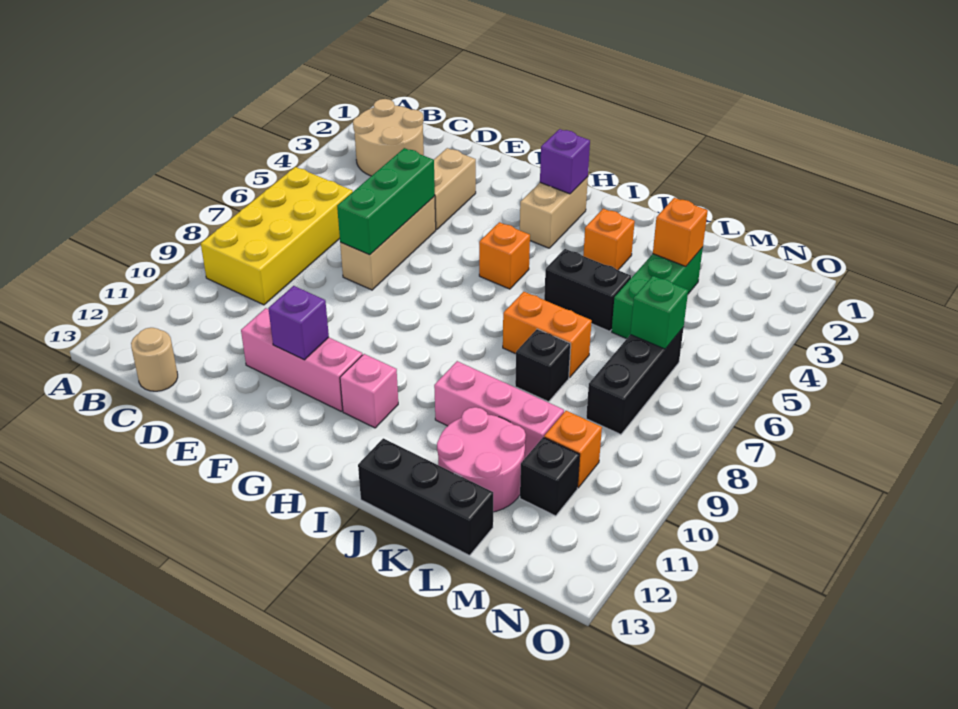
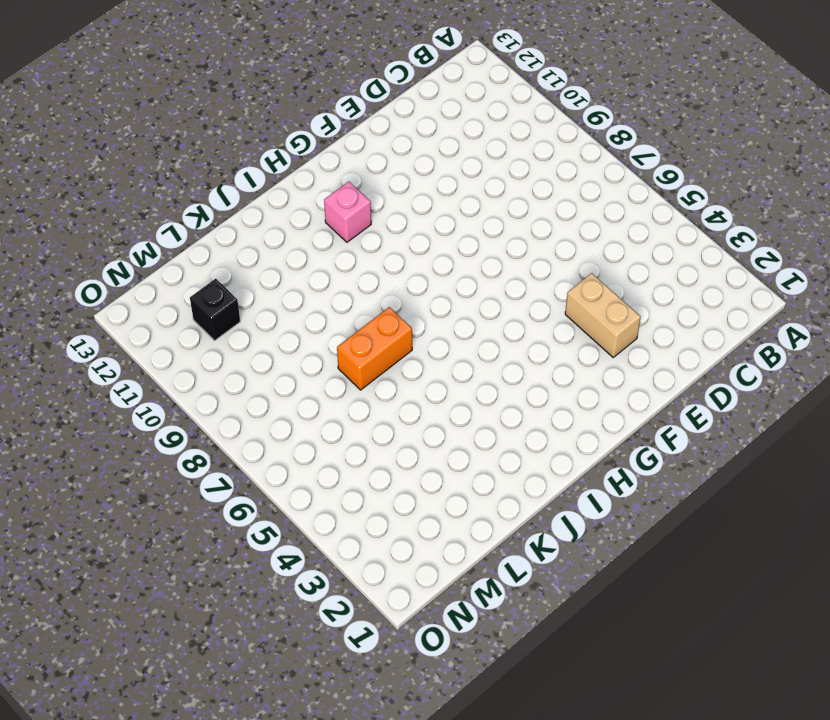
none -> tan round brick B2:C3 level 1
none -> yellow brick B6:C9 level 1
none -> tan round brick C13 level 1

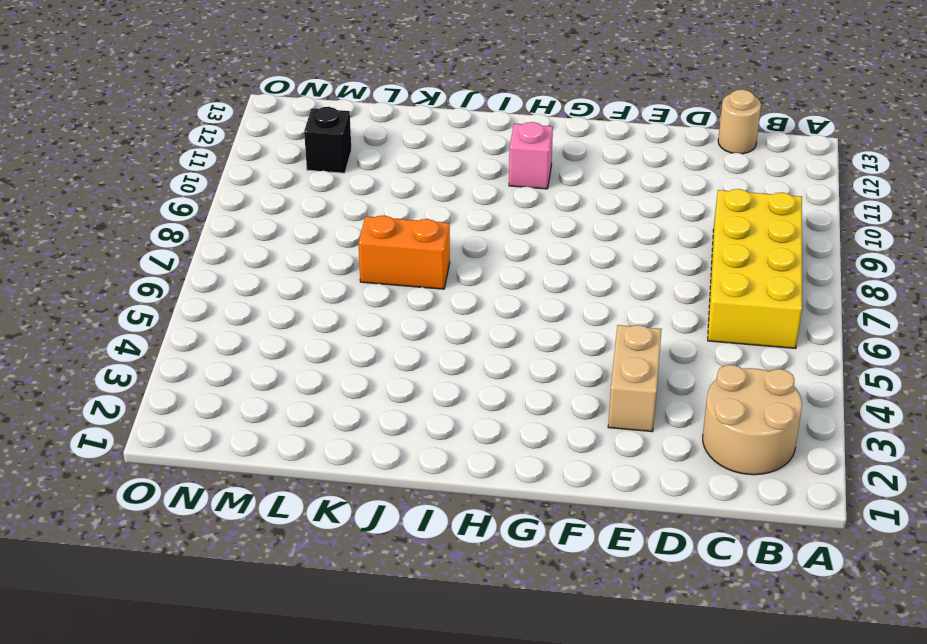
none -> tan brick E5:E7 level 1
none -> pink brick E11:G11 level 1
none -> tan brick H2:H3 level 1

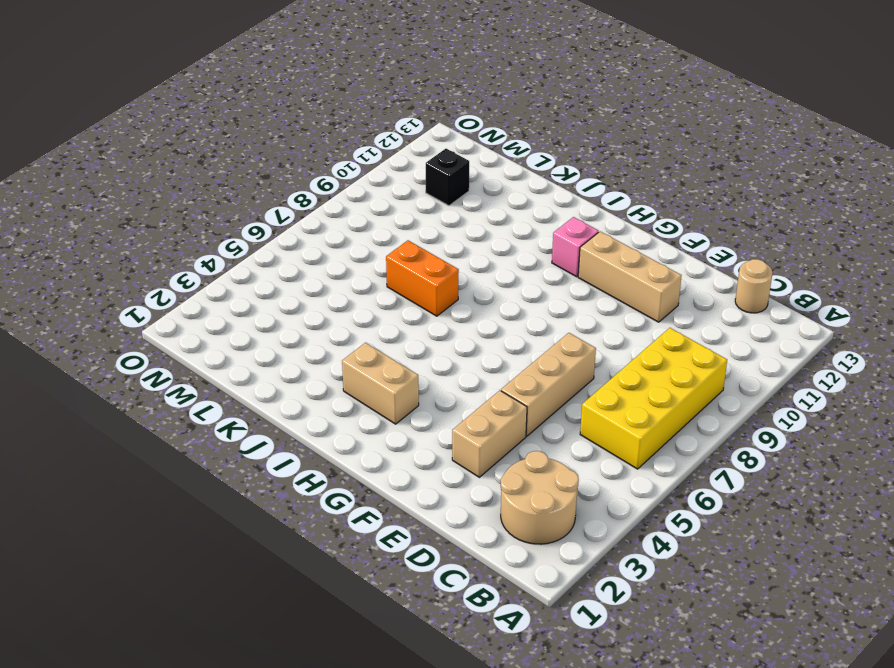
tan brick E11:G11 level 1 -> pink brick E11:G11 level 1
tan brick H3:I3 level 1 -> tan brick H2:H3 level 1
none -> orange brick H5 level 1
none -> orange brick J3 level 1
none -> black brick J5:K5 level 1

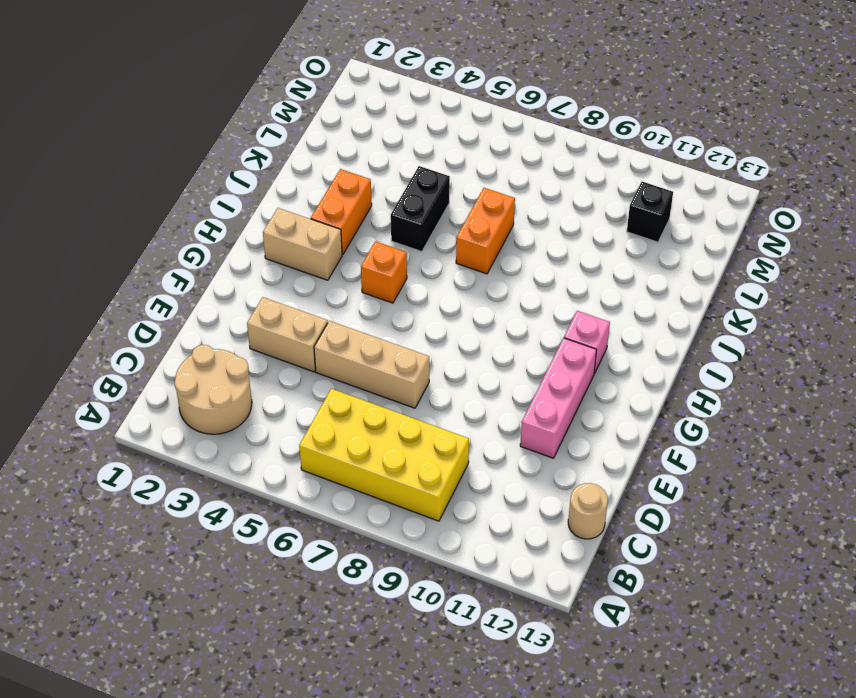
orange brick I3:J3 level 1 -> orange brick J3 level 1
none -> pink brick J10:L10 level 1
none -> black brick J13:L13 level 1
none -> black brick K8 level 1

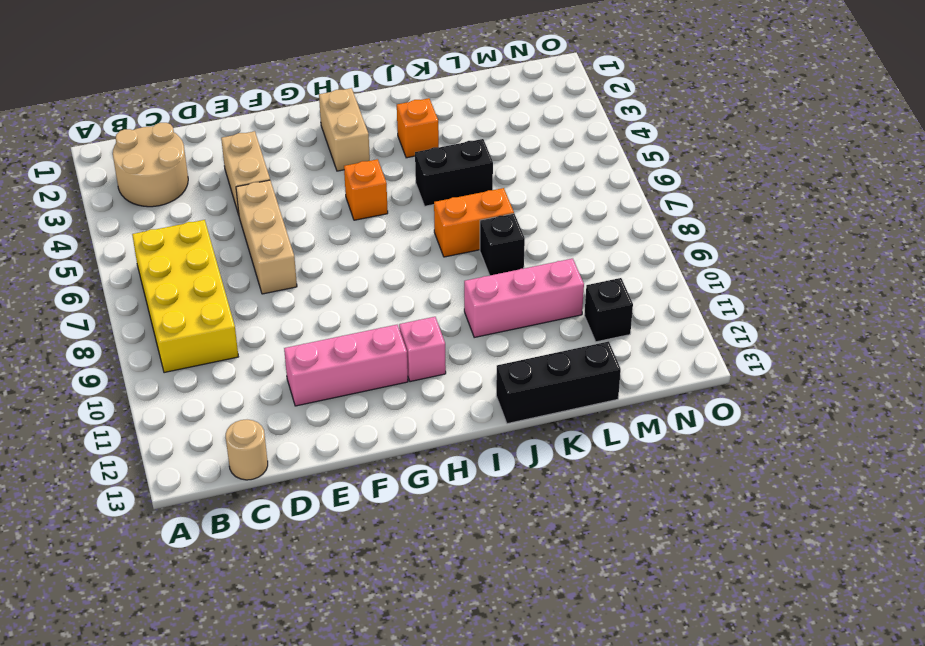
none -> pink round brick K11:L12 level 1
none -> green brick L3:L5 level 1
none -> black brick M6:M8 level 1

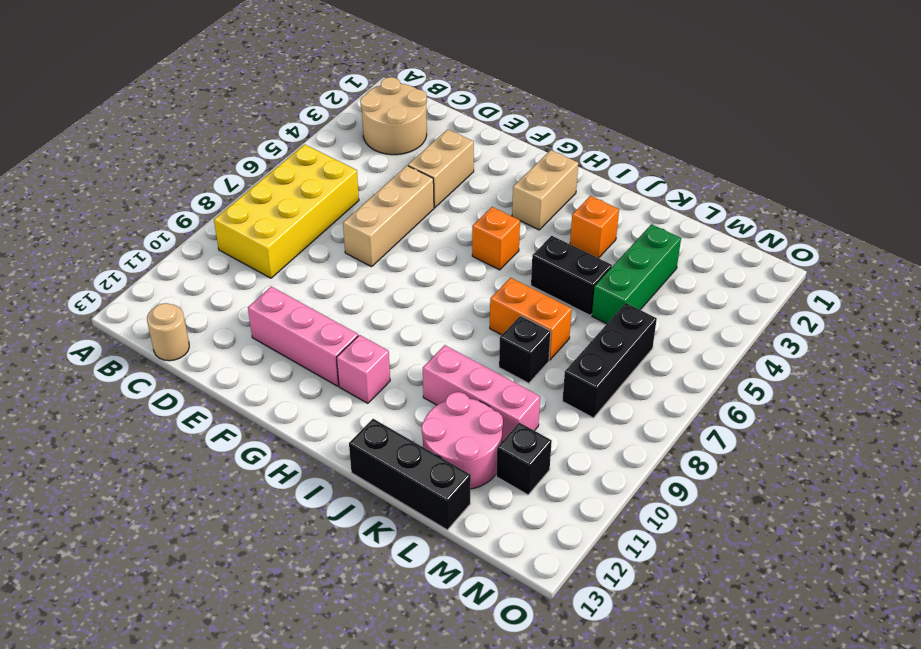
none -> orange brick M10 level 1
none -> green brick E5:E7 level 2
none -> purple brick F11 level 2

